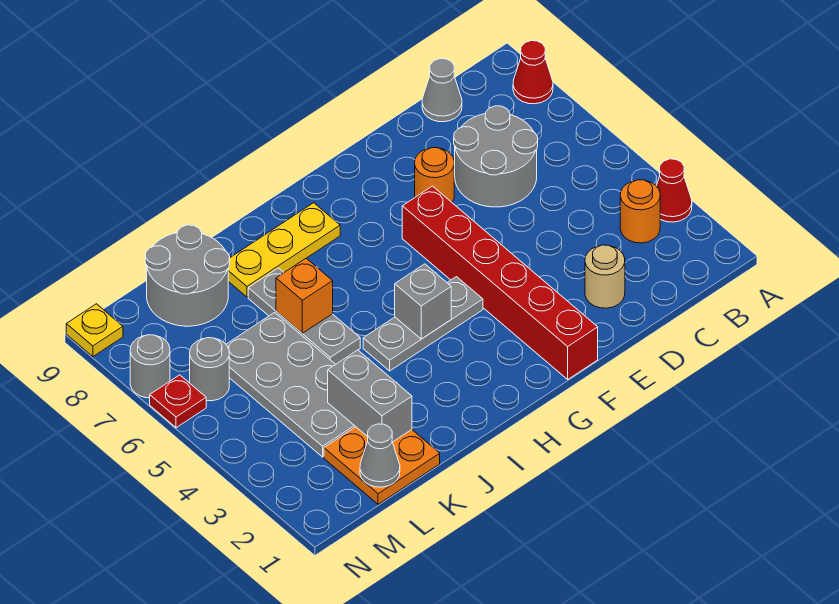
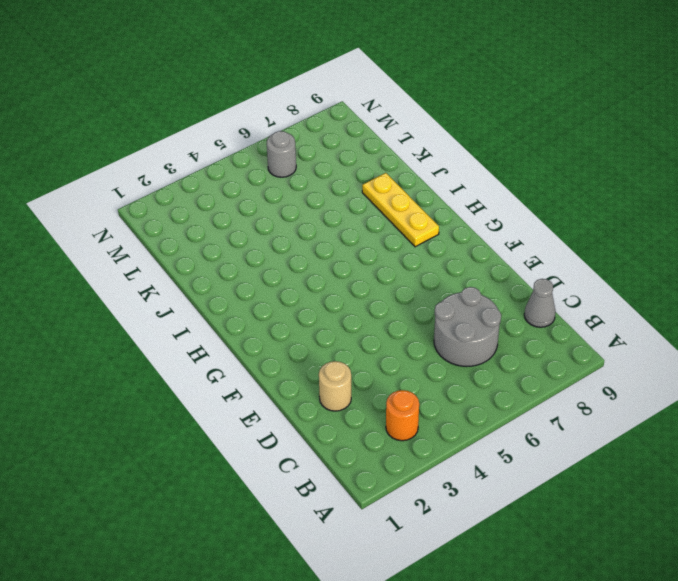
none -> red cone A3 level 1
none -> red cone A8 level 1
none -> orange round brick E7 level 1

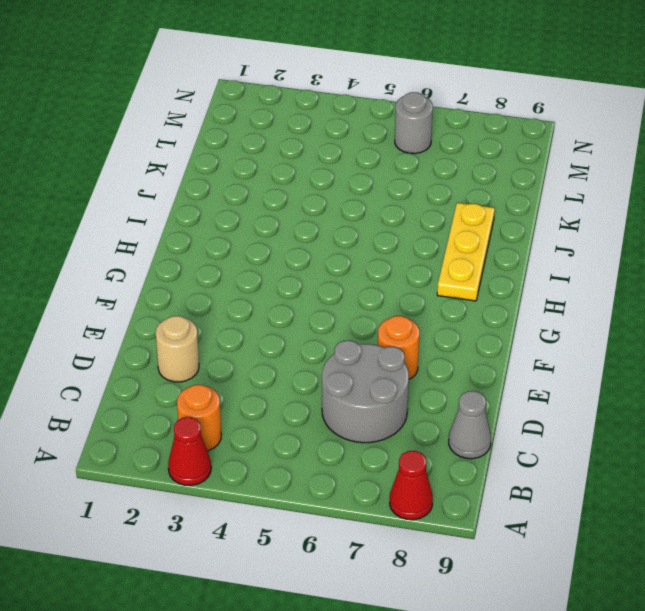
none -> red brick F1:F6 level 1
none -> grey plate G4:I4 level 1
none -> grey plate J5:J7 level 1

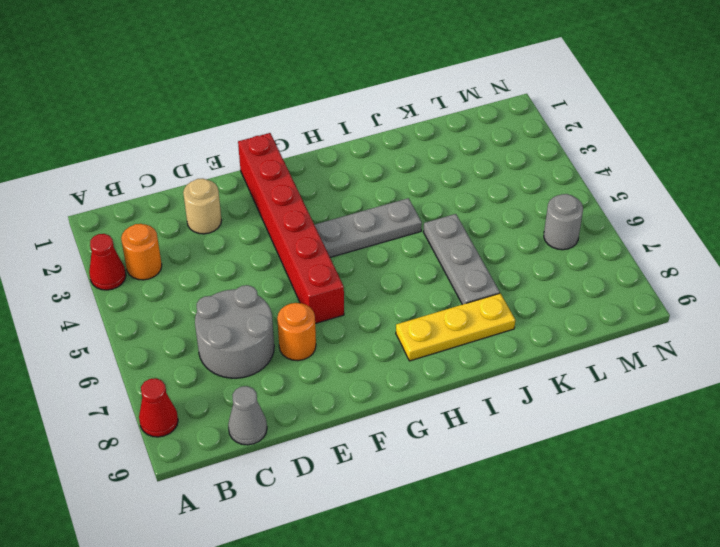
none -> orange plate K1:L2 level 1
none -> grey plate K3:L6 level 1
none -> grey round brick K8:L9 level 1

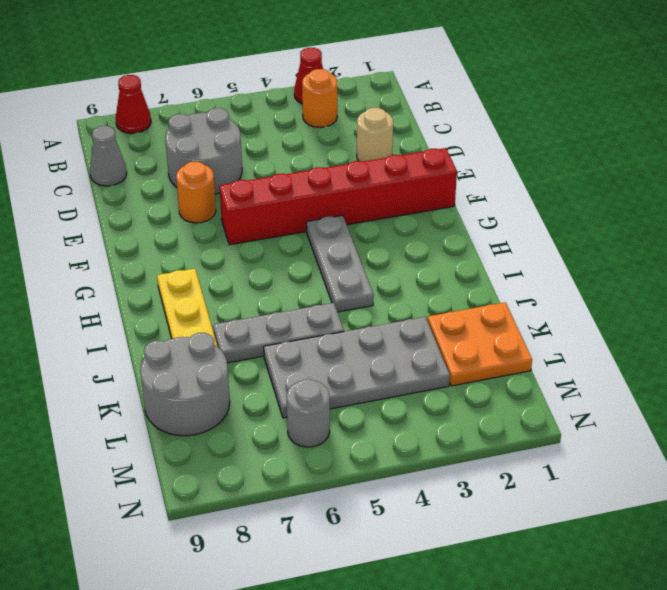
none -> red plate N6 level 1
none -> grey round brick N7 level 1
none -> yellow plate N9 level 1

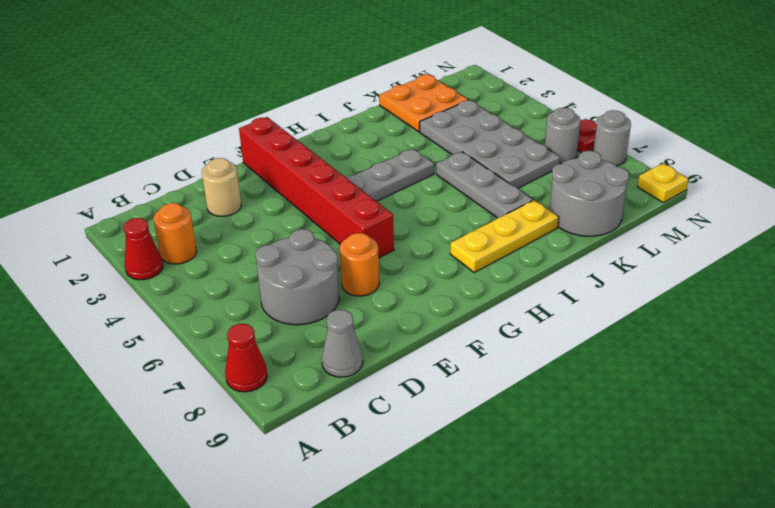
none -> grey brick H4 level 2
none -> orange brick J6 level 2
none -> grey brick K2:K3 level 2

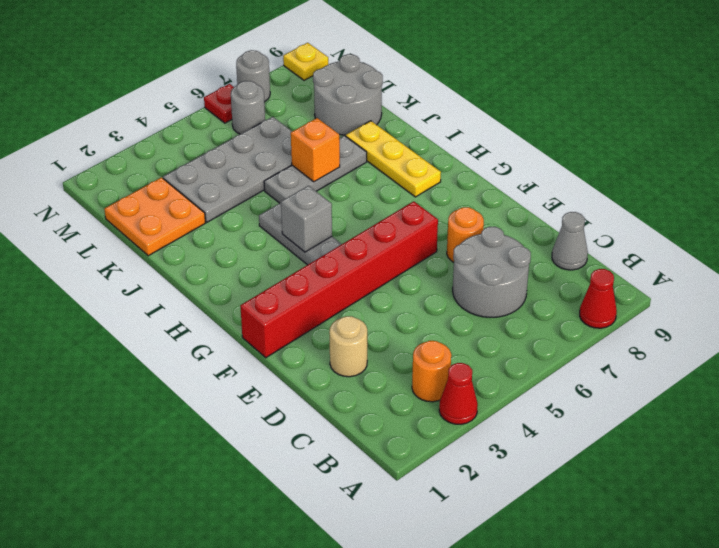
none -> grey brick K2:K3 level 2
none -> grey cone L1 level 2

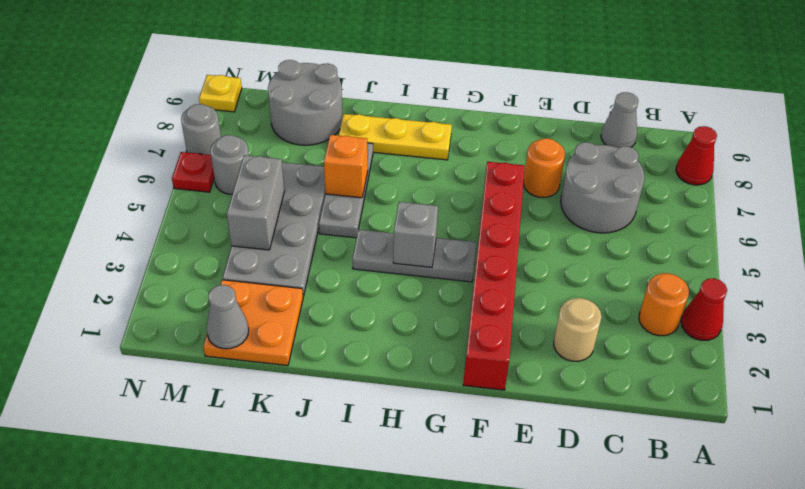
grey brick L4:L5 level 2 -> grey brick K2:K3 level 2

